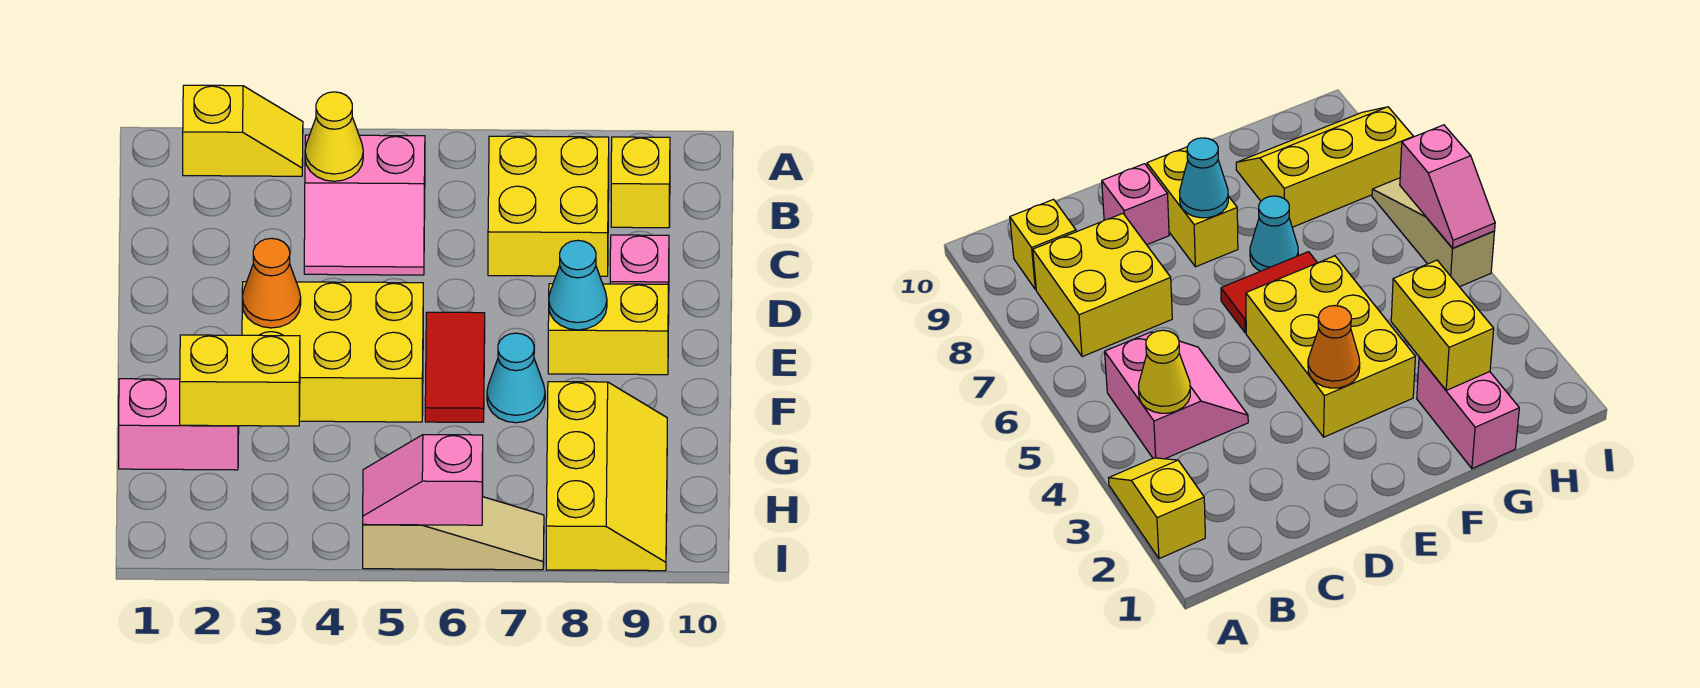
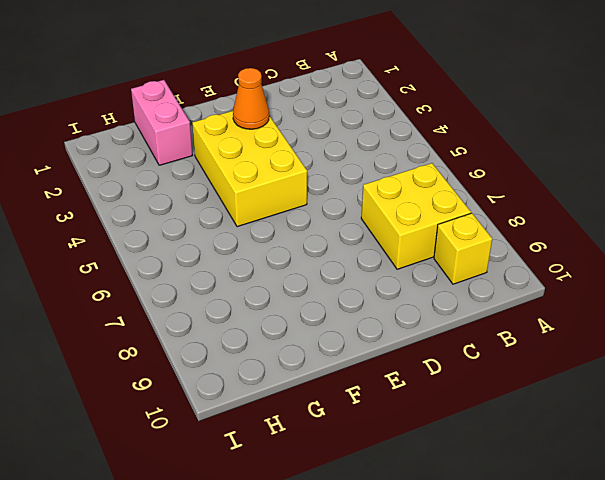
none -> yellow slope A2:A3 level 1 top 2
none -> pink slope B4:C5 level 1 top B
none -> pink brick D9 level 1

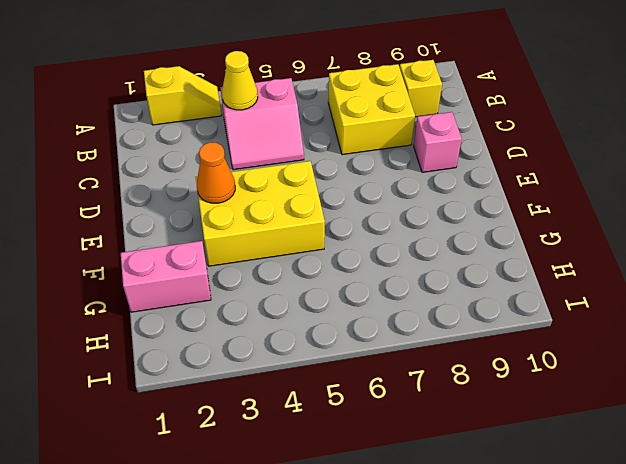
none -> red tile E6:F6 level 1
none -> yellow brick E8:E9 level 1
none -> cyan cone F7 level 1

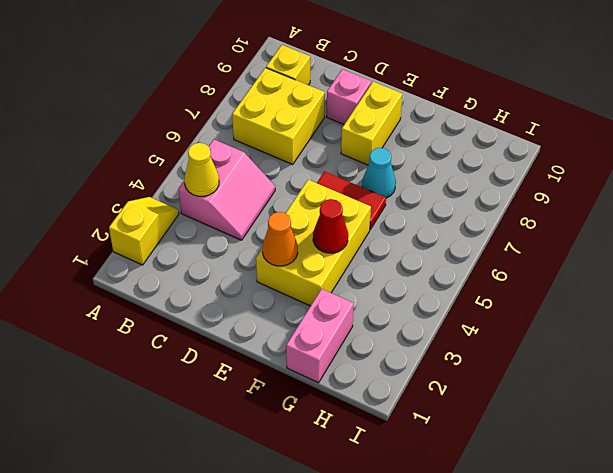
red cone F4 level 2 -> none
none -> yellow slope G8:I9 level 1 top 8
none -> tan slope I5:I7 level 1 top 5
none -> cyan cone E8 level 2

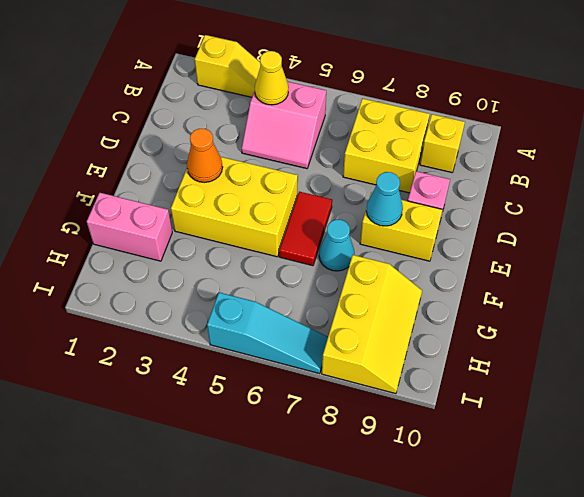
cyan slope I5:I7 level 1 top 5 -> tan slope I5:I7 level 1 top 5
none -> yellow brick G2:G3 level 2
none -> pink slope I5:I6 level 2 top 6

